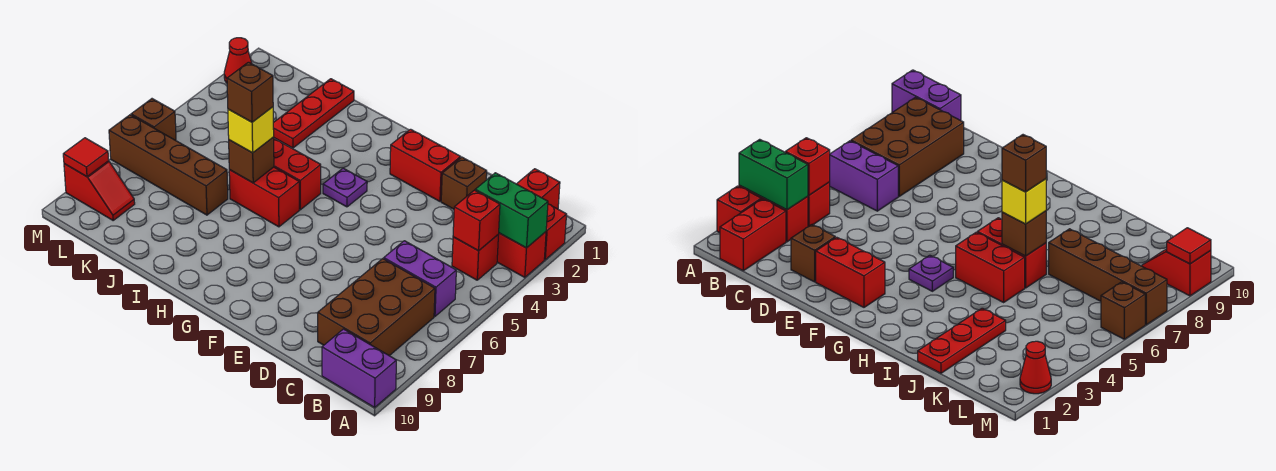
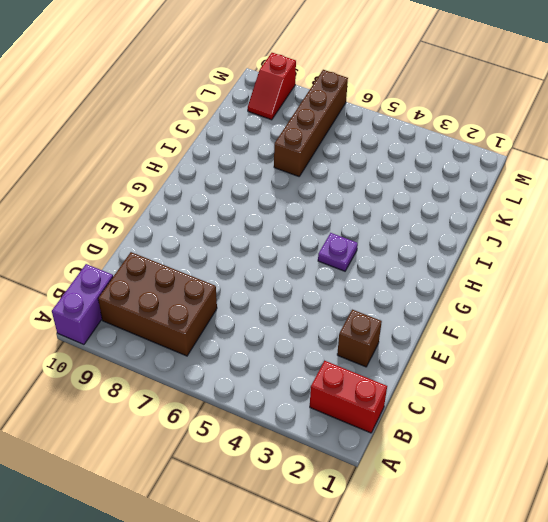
none -> red brick A2 level 1
none -> red brick A3:B3 level 1
none -> red brick B4 level 1

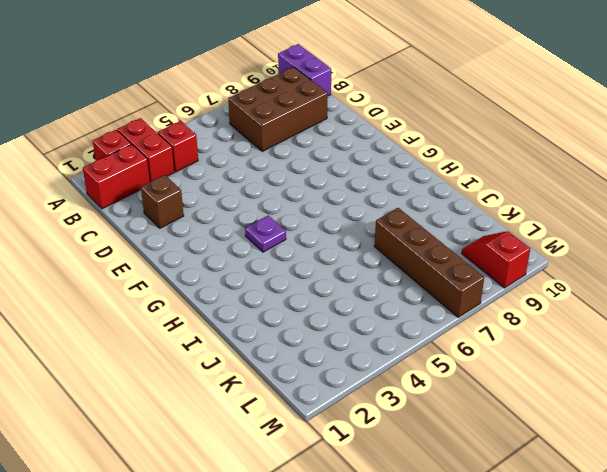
none -> purple brick B6:C6 level 1
none -> red brick E2:F2 level 1
none -> red brick H5:I5 level 1

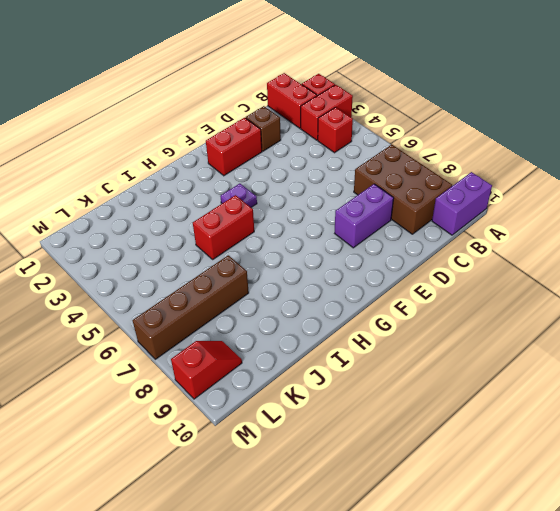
purple brick D8:E8 level 1 -> purple brick B6:C6 level 1
none -> red brick H6:I6 level 1
none -> red plate J1:J3 level 1
none -> red cone M2 level 1

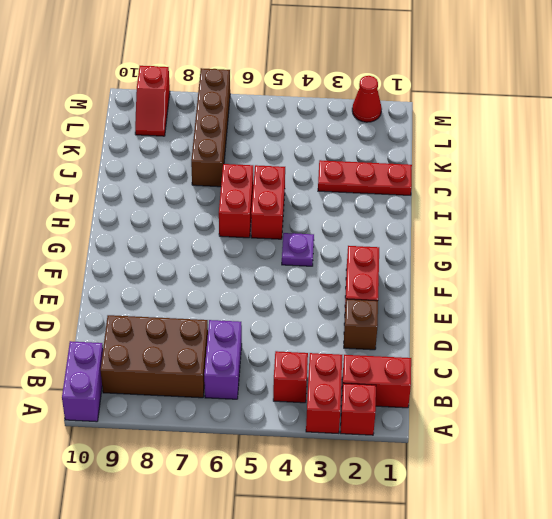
none -> brown brick M6 level 1
none -> green brick A3:B3 level 2
none -> red brick B4 level 2

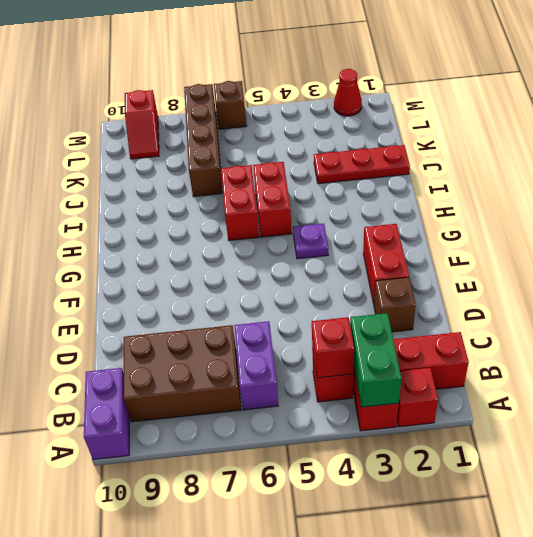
none -> brown brick I6 level 2
none -> red tile M9 level 2
none -> yellow brick I6 level 3

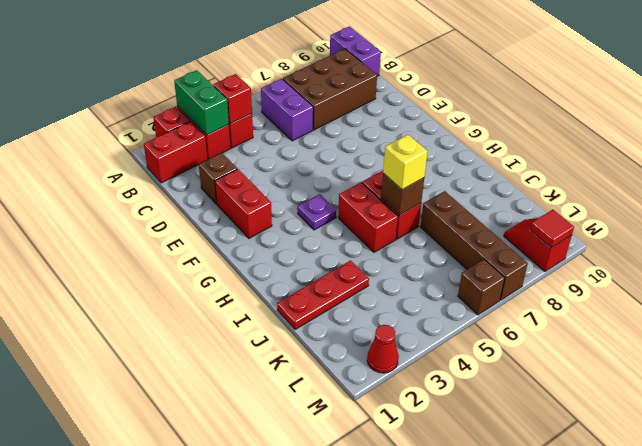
none -> brown brick I6 level 4

